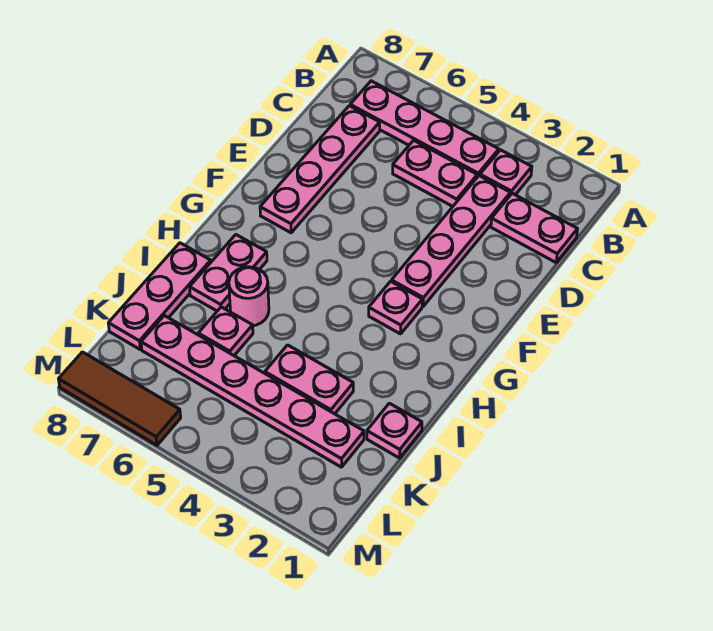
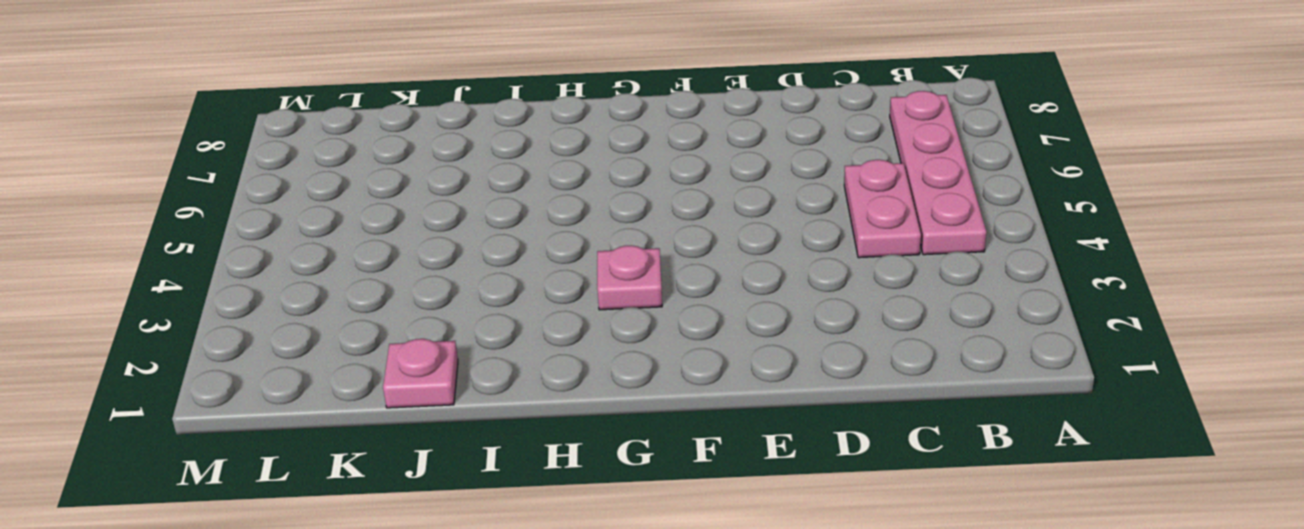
none -> pink plate B3 level 1
none -> pink plate C1:C2 level 1
none -> pink plate C3:F3 level 1

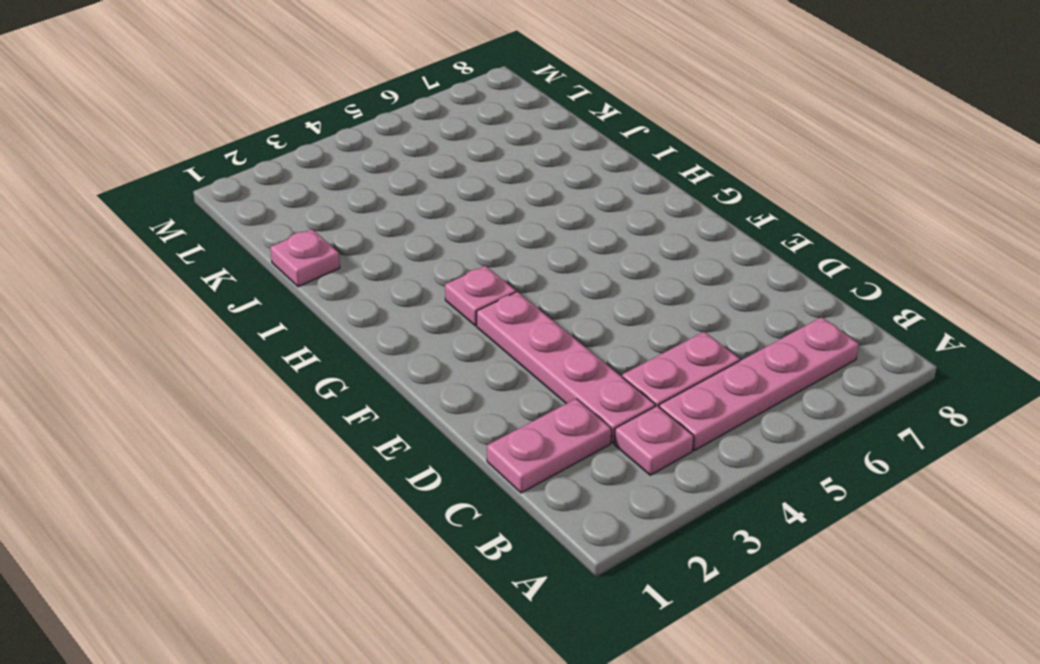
none -> pink plate C7:F7 level 1
none -> pink plate H7:I7 level 1
none -> pink round brick I6 level 1

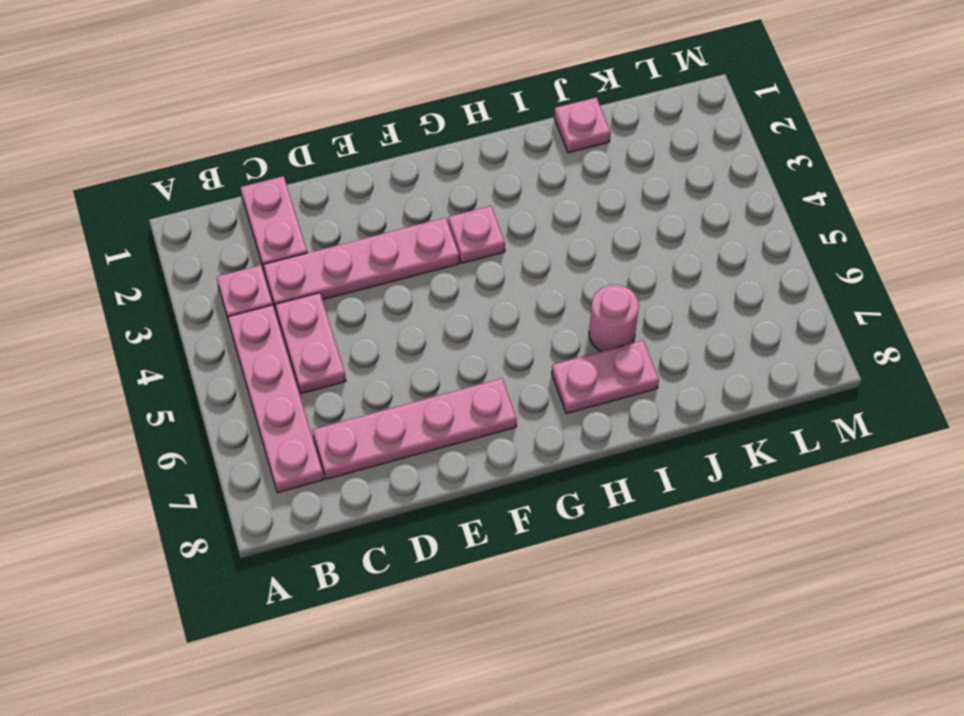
none -> pink plate I8:K8 level 1
none -> pink plate J3:J4 level 1
none -> pink plate J6 level 1

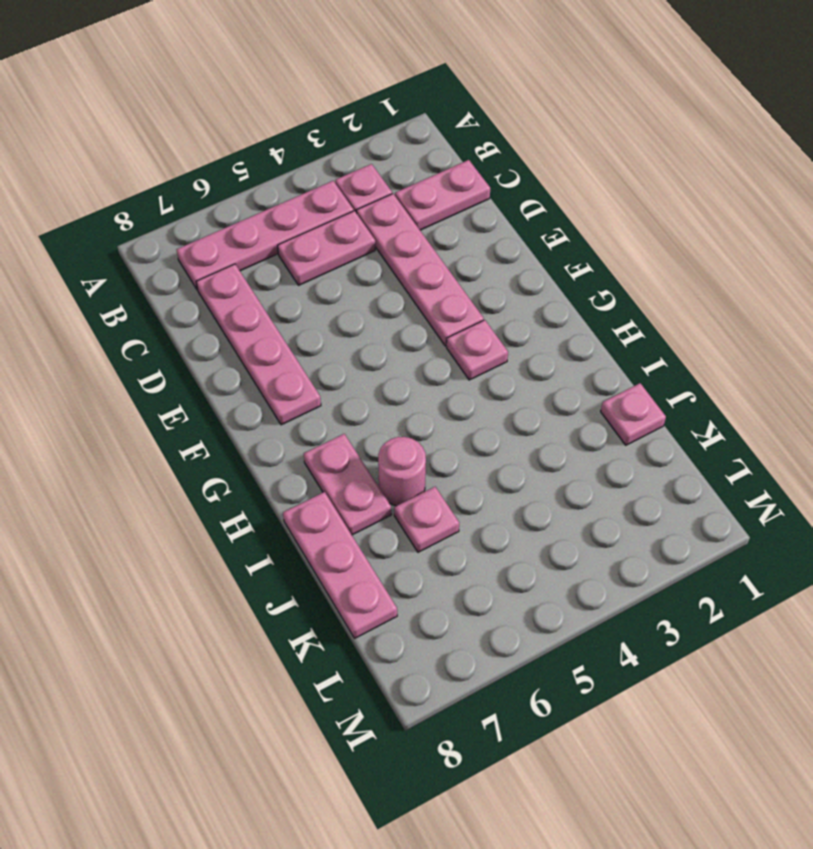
none -> pink plate J3:J4 level 1
none -> pink plate K2:K7 level 1
none -> brown tile M6:M8 level 1

